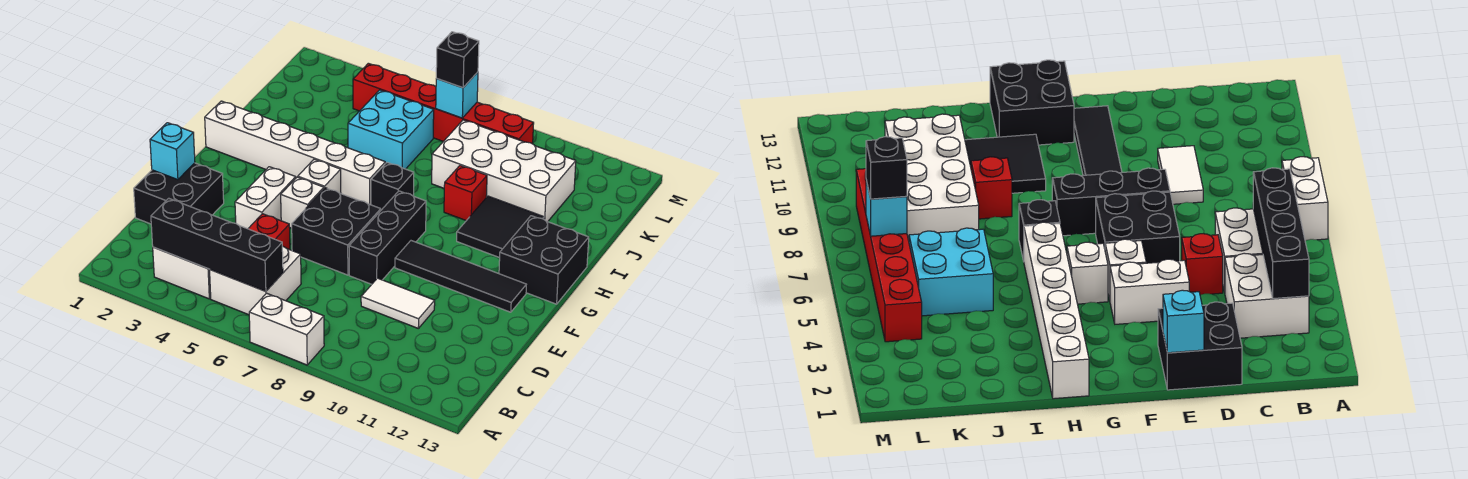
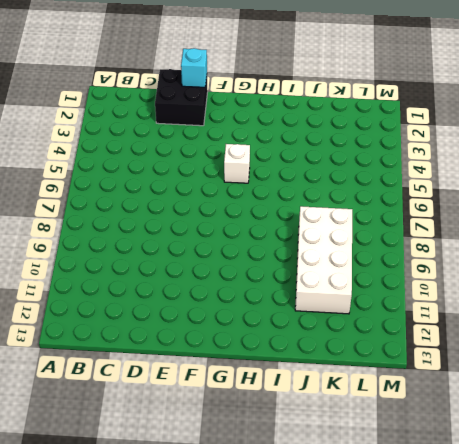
none -> white brick A7:A8 level 1
none -> white brick B3:C4 level 1
none -> white brick B5:C6 level 1

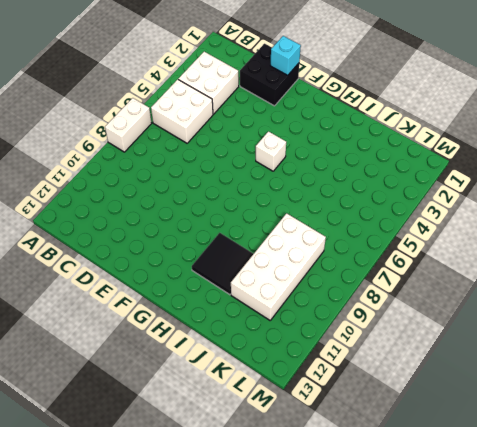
none -> red brick D5 level 1
none -> white tile D9:D10 level 1
none -> white brick E4:F4 level 1

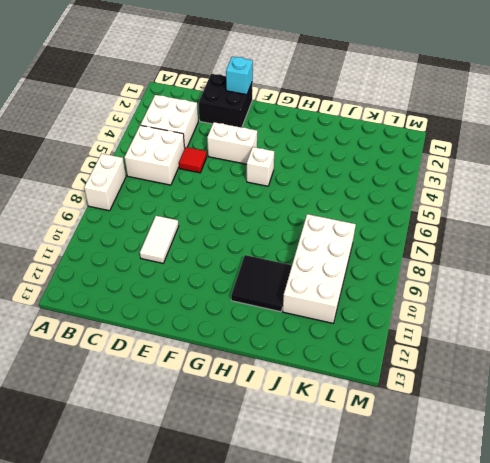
red tile D5 level 1 -> red brick D5 level 1
none -> black brick E6:F7 level 1
none -> black brick E8:G8 level 1
none -> white brick F5 level 1

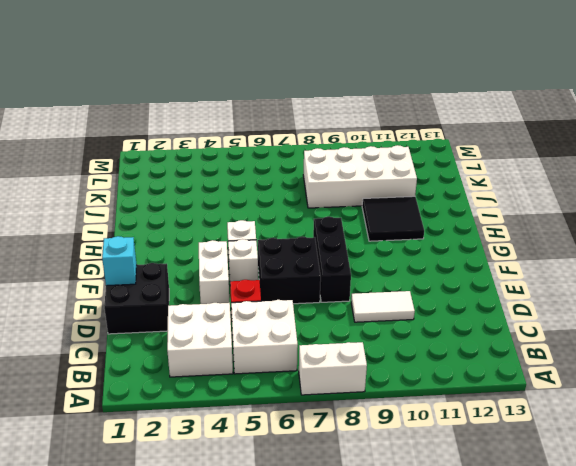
none -> black tile F9:F12 level 1
none -> black brick G12:H13 level 1
none -> white brick H1:H6 level 1

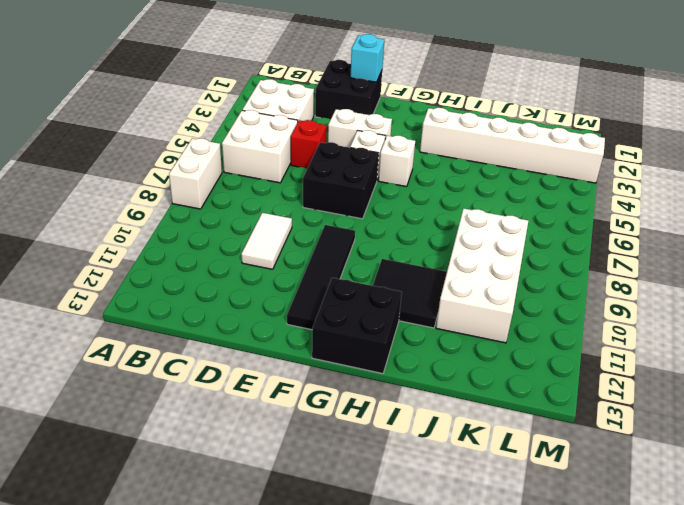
white brick H3:M3 level 1 -> white brick H1:H6 level 1
none -> black brick E8:G8 level 1
none -> black brick H7 level 1
none -> red brick I9 level 1

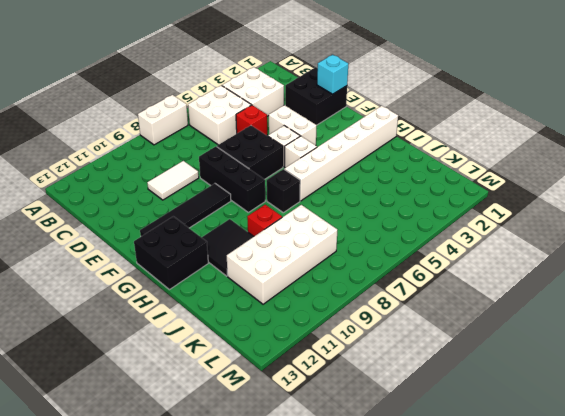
none -> cyan brick J5:K6 level 1
none -> red brick L4:L9 level 1
none -> black brick B3:B6 level 2

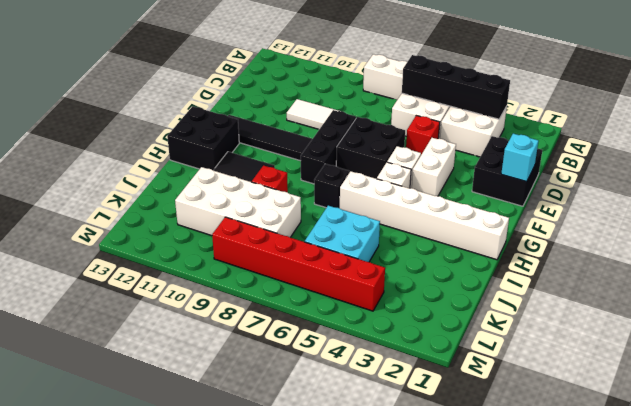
none -> cyan brick L7 level 2
none -> black brick L7 level 3

